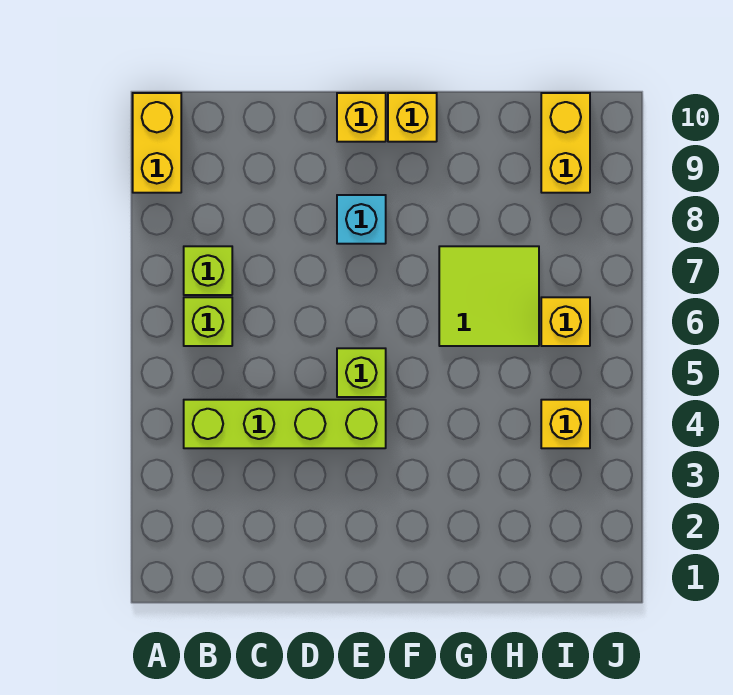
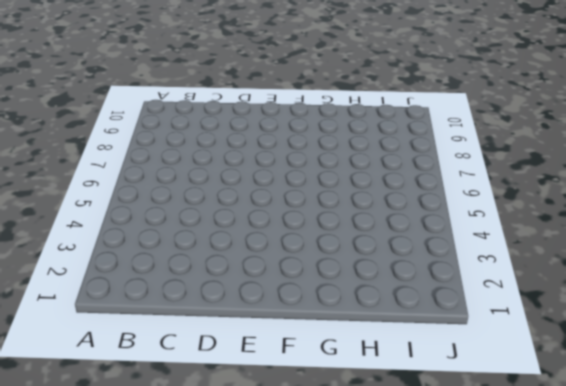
none -> yellow brick A9:A10 level 1
none -> lime brick B4:E4 level 1
none -> lime brick B6 level 1

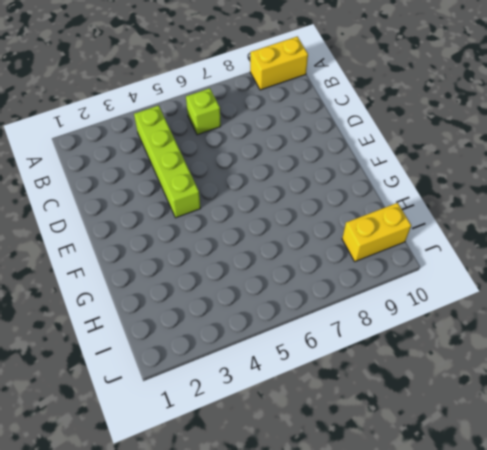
none -> lime brick B7 level 1
none -> lime brick E5 level 1
none -> cyan brick E8 level 1

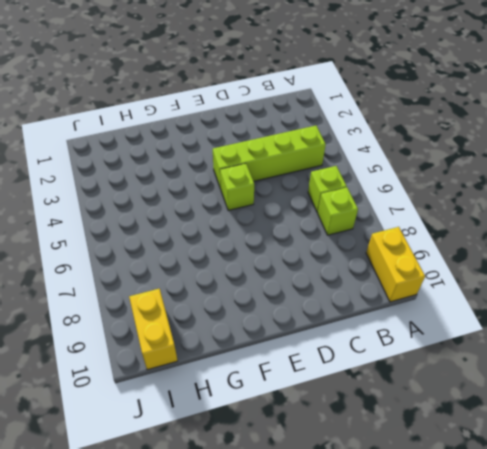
none -> cyan brick E8 level 1
none -> yellow brick E10 level 1
none -> yellow brick F10 level 1

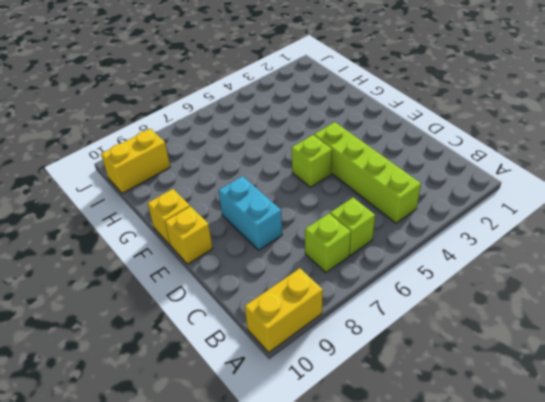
cyan brick D8:E8 level 1 -> cyan brick E8 level 1
none -> lime tile G6:H7 level 1
none -> yellow brick I4 level 1
none -> yellow brick I6 level 1

